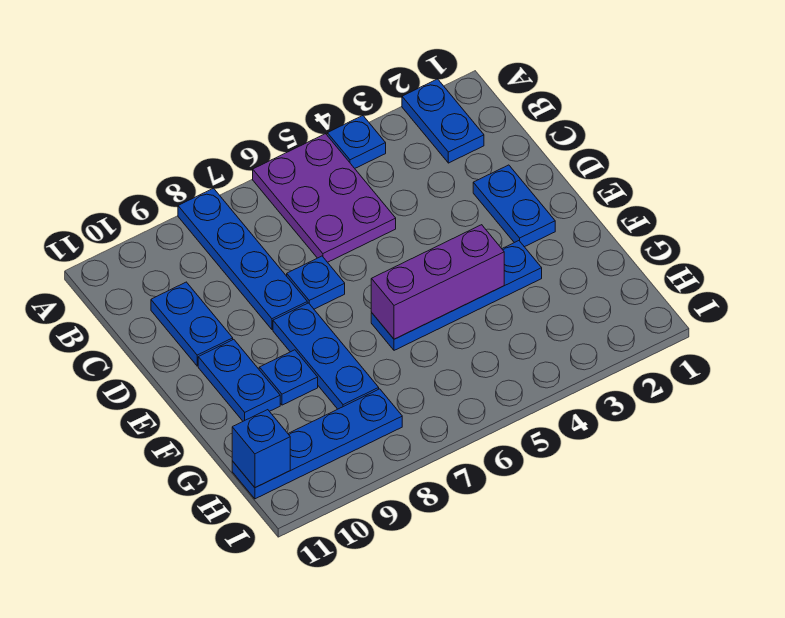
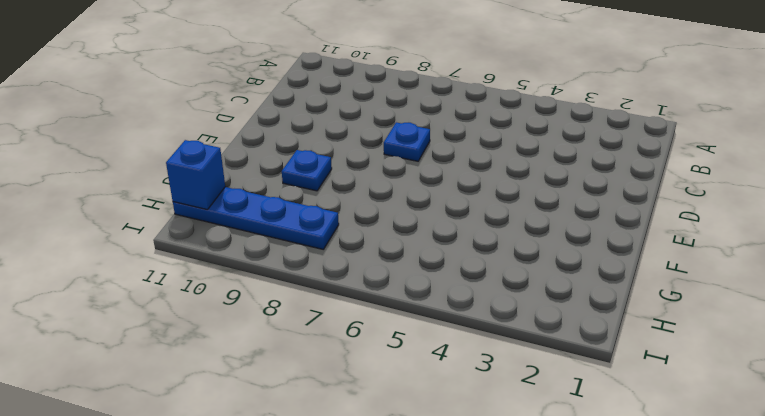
none -> blue plate A2:B2 level 1
none -> blue plate A4 level 1
none -> purple plate A5:C6 level 1

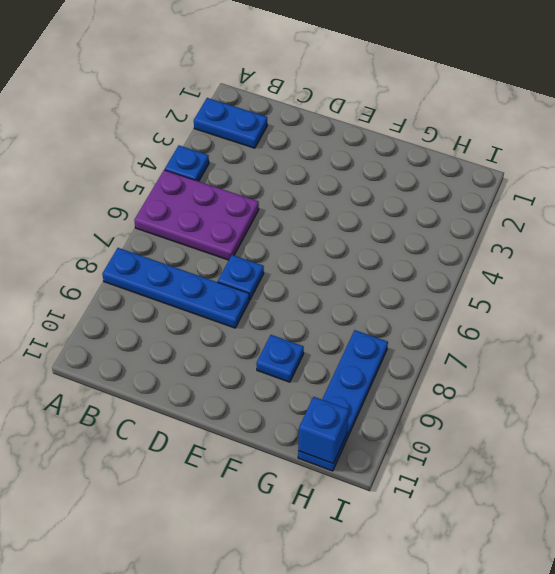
none -> blue plate C10:D10 level 1
none -> blue plate D2:E2 level 1
none -> blue plate E8:G8 level 1

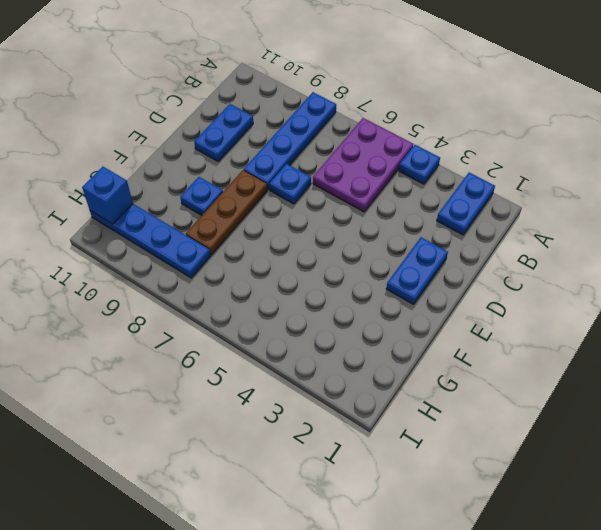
brown plate E8:G8 level 1 -> blue plate E8:G8 level 1
none -> blue plate E10:F10 level 1
none -> blue plate F3:F6 level 1
none -> purple brick F4:F6 level 2

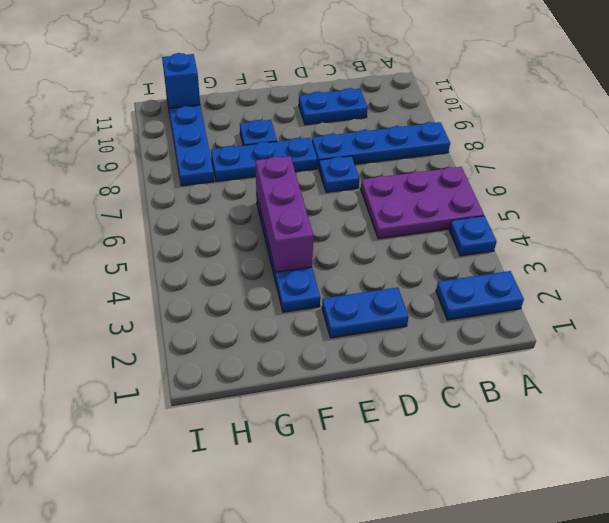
none -> blue plate E10:F10 level 1

